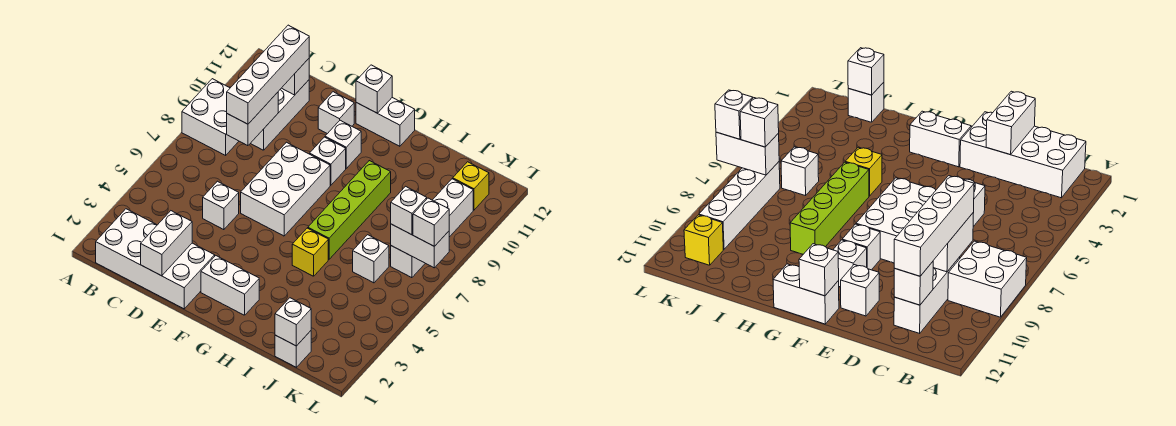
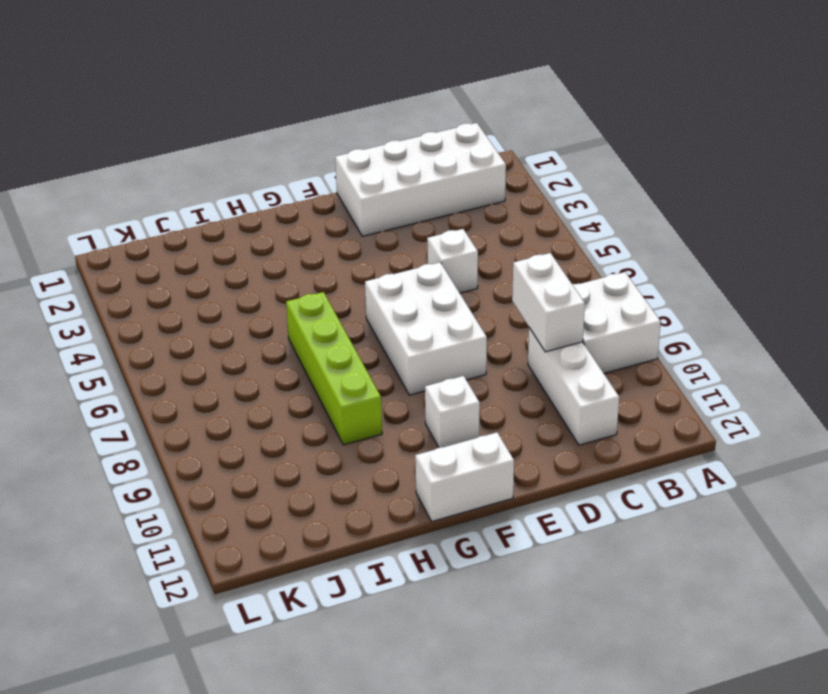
none -> white brick E11 level 1
none -> white brick F2:G2 level 1
none -> white brick F9 level 1

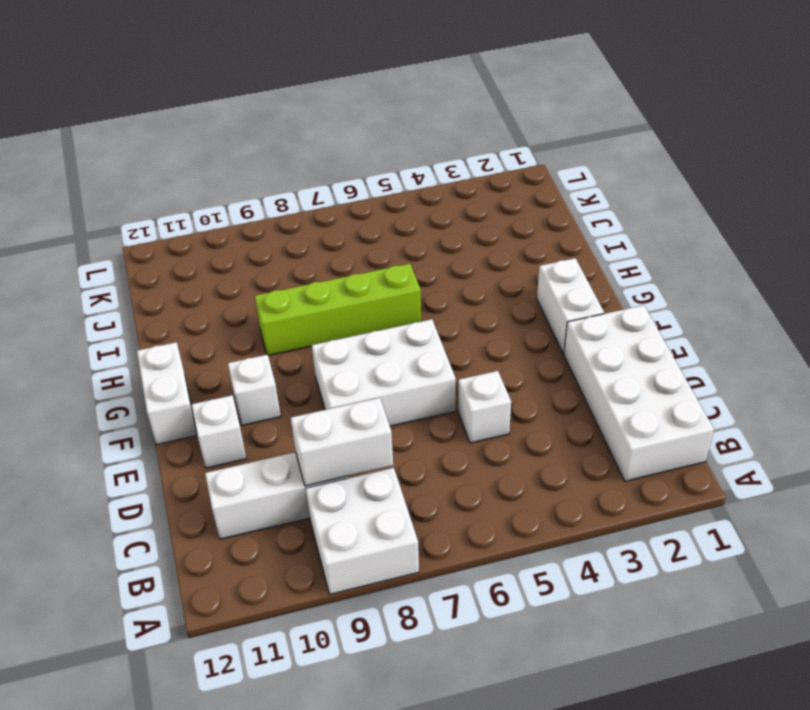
none -> white brick F9 level 1
none -> yellow brick H5 level 1
none -> white brick J1 level 1

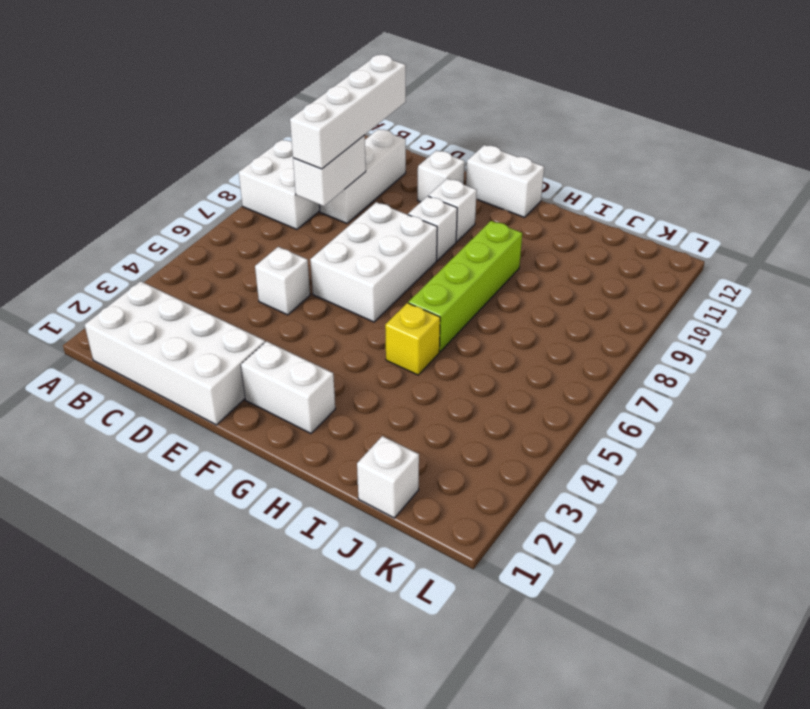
none -> white brick J6 level 1
none -> white brick K7:K10 level 1
none -> yellow brick K11 level 1

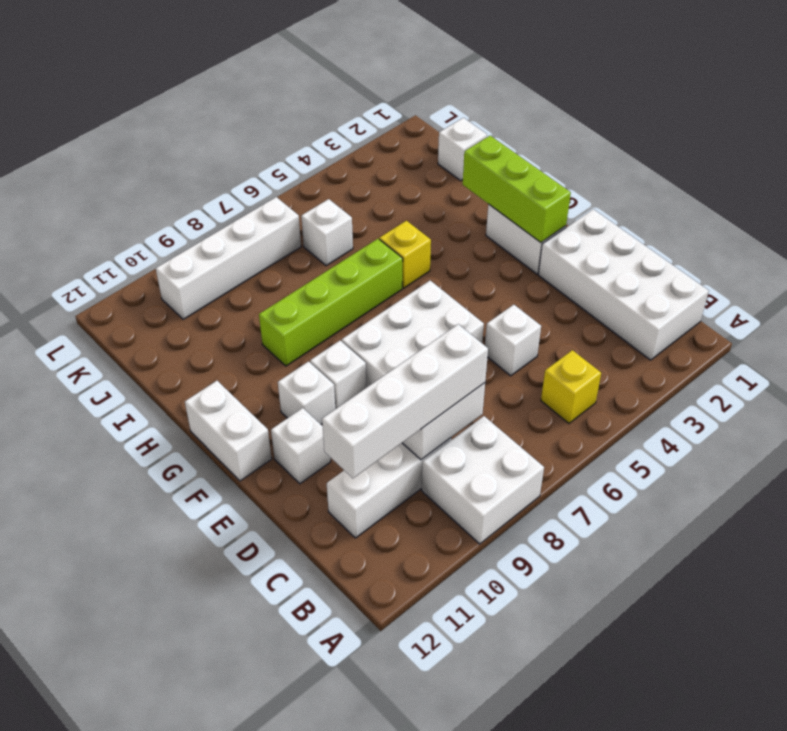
yellow brick B5 level 1 -> yellow brick K11 level 1
lime brick F2:H2 level 2 -> none
none -> white brick C11 level 2
none -> white brick D1:D2 level 2
none -> white brick F12 level 2

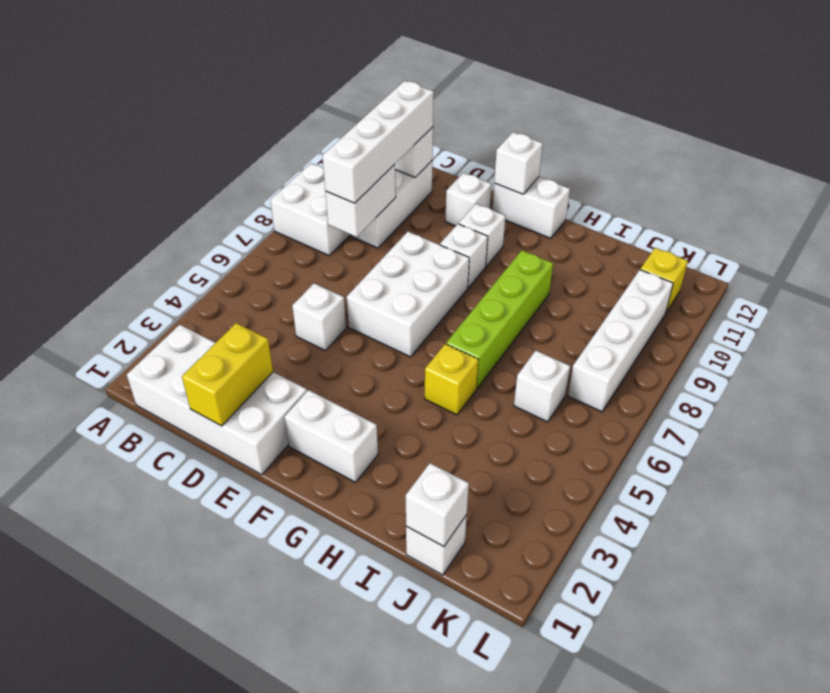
yellow brick D1:D2 level 2 -> white brick D1:D2 level 2
none -> white brick K7:L7 level 2
none -> white brick K7 level 3
none -> white brick L7 level 3

